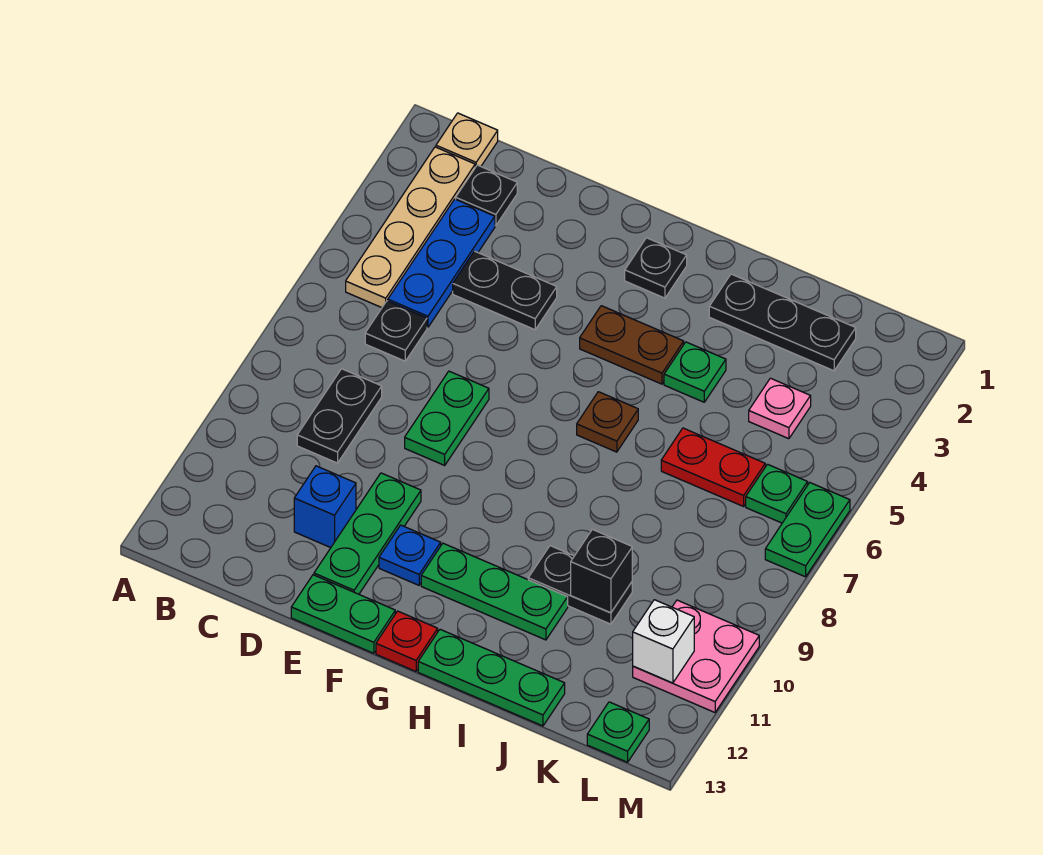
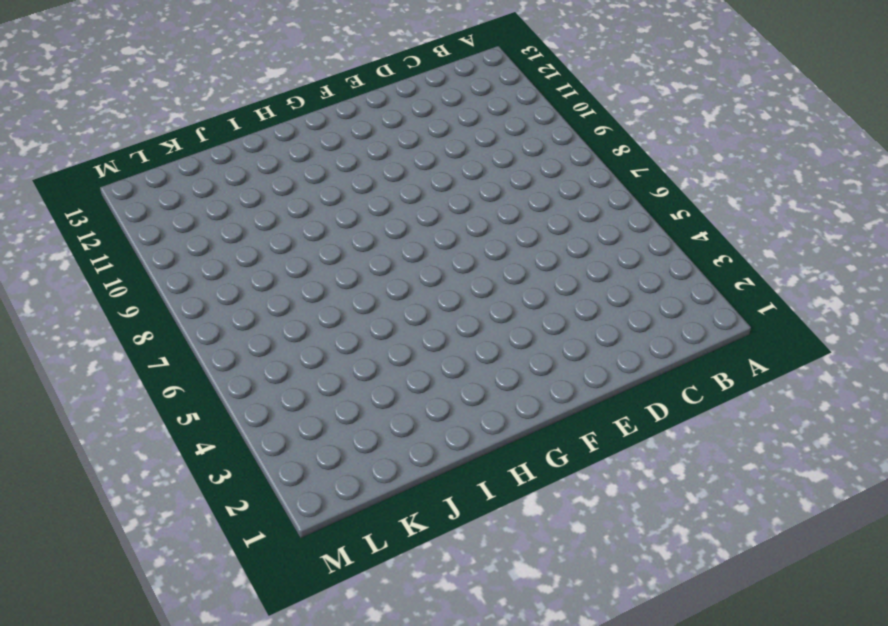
none -> tan plate B1 level 1
none -> tan plate B2:B5 level 1
none -> black plate C2 level 1

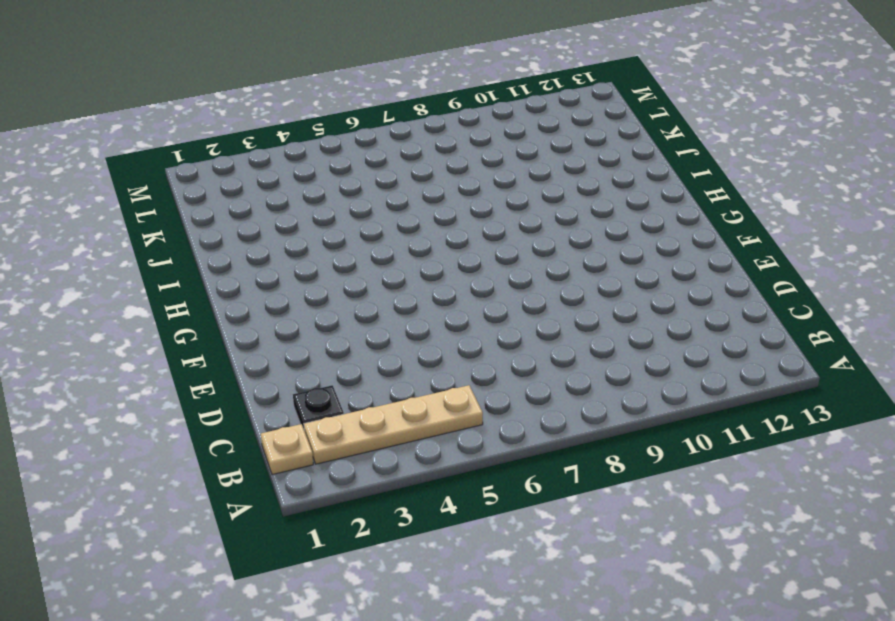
none -> blue plate C3:C5 level 1
none -> black plate C6 level 1
none -> black plate C8:C9 level 1

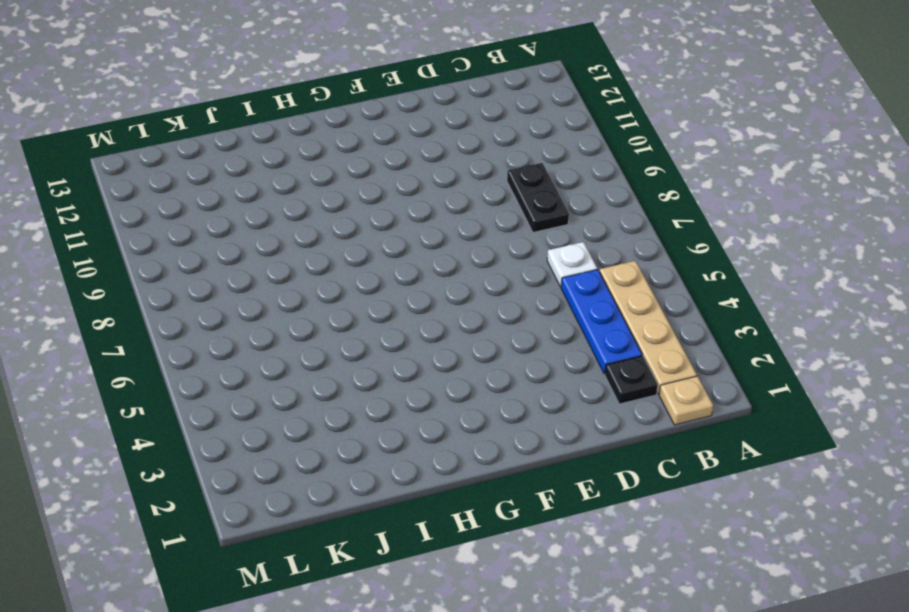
white plate C6 level 1 -> black plate C6 level 1
none -> black plate D4:E4 level 1
none -> blue brick D11 level 1
none -> green plate E7:E8 level 1

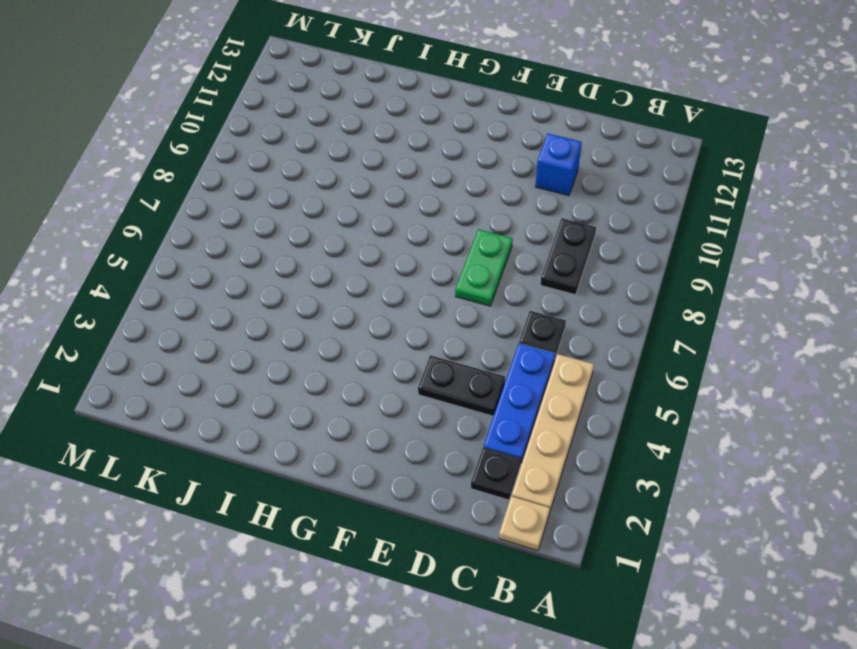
none -> green plate E10:E12 level 1
none -> green plate E13:F13 level 1
none -> blue plate F11 level 1

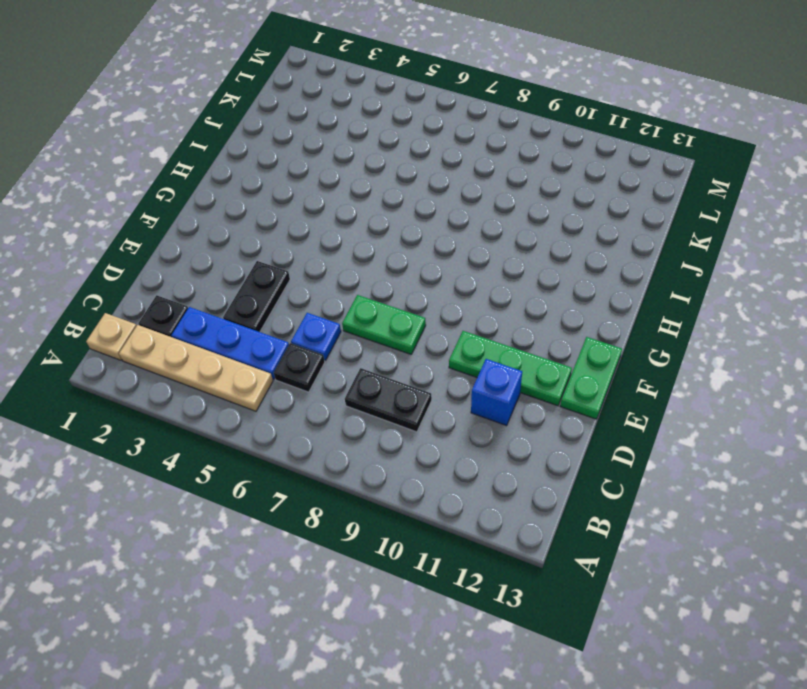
blue plate D6 level 1 -> blue plate F11 level 1
none -> black plate G2 level 1
none -> brown plate G4:H4 level 1
none -> green plate G11:I11 level 1

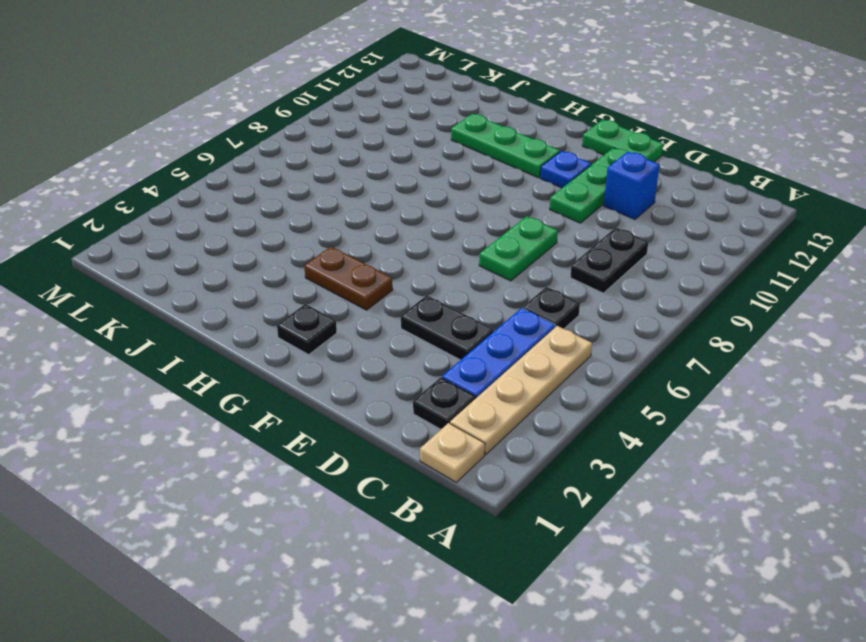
none -> red plate G13 level 1
none -> brown plate H6 level 1
none -> green plate H13:J13 level 1

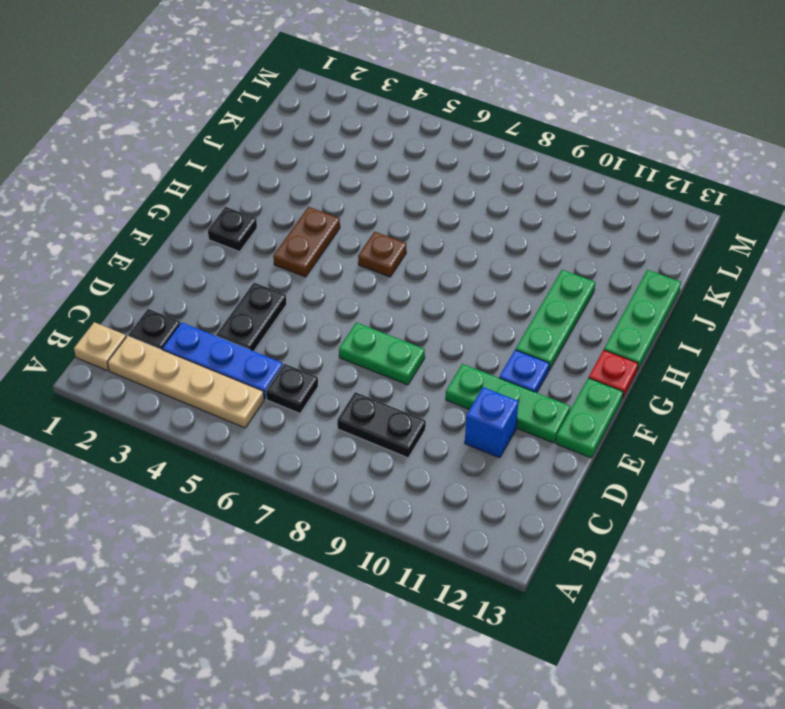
none -> black plate I2:K2 level 1
none -> green plate I4 level 1
none -> black plate I10:J10 level 1

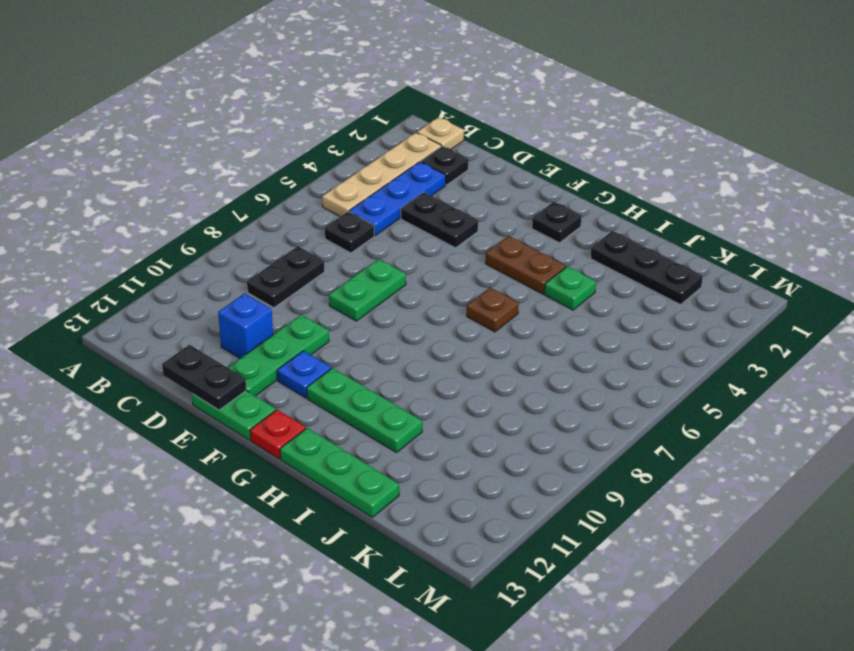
black plate D13:E13 level 2 -> black plate I10:J10 level 1
none -> red plate J6:K6 level 1
none -> pink plate K4 level 1
none -> green plate L6 level 1

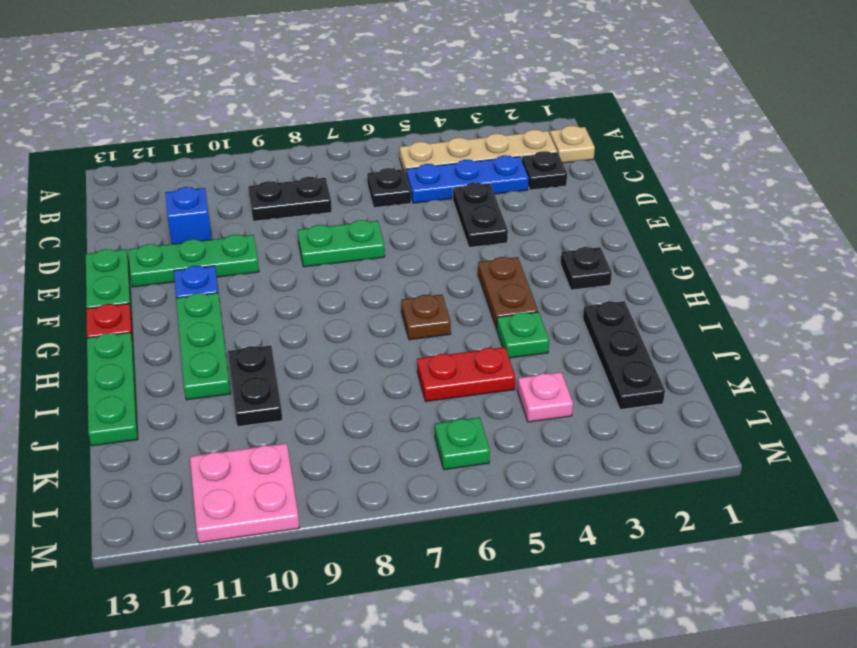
red plate J5:J6 level 1 -> red plate J6:K6 level 1
none -> green plate L13 level 1
none -> green plate M6:M7 level 1
none -> black brick J10 level 2

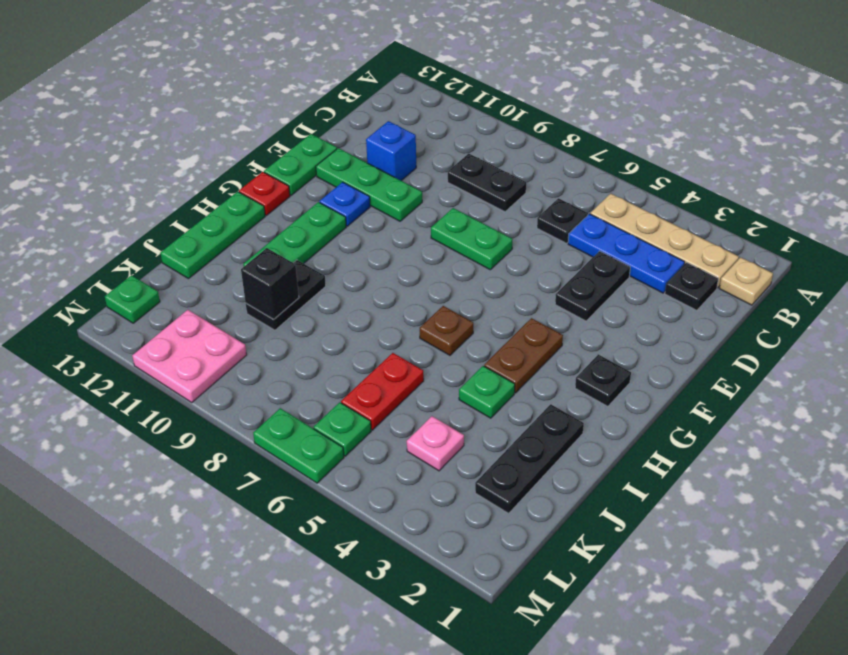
none -> white brick L11 level 2

